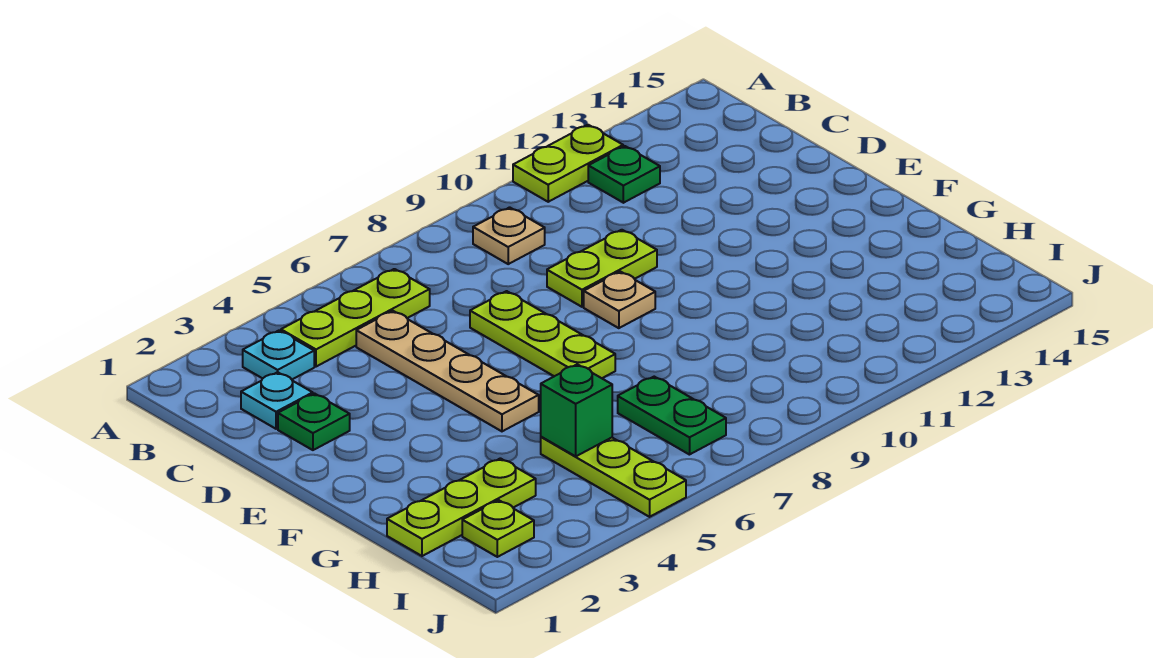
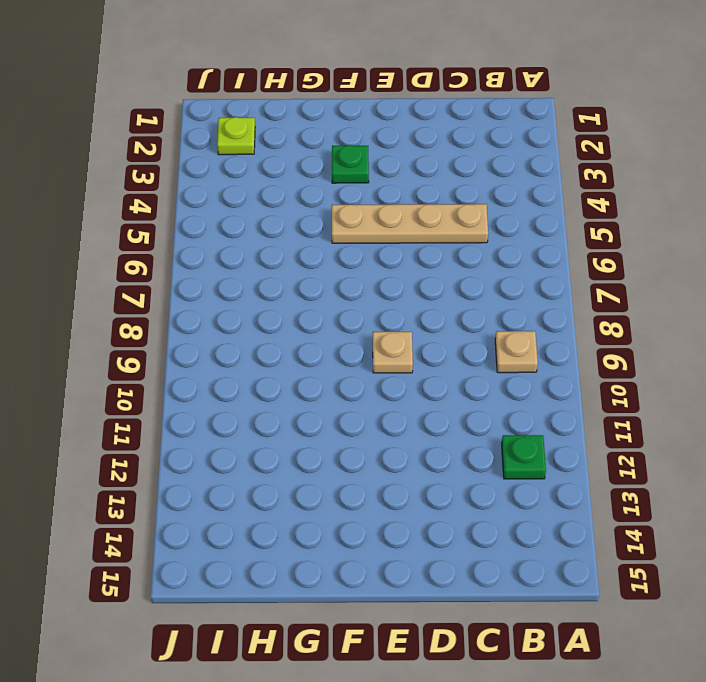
green plate F3 level 1 -> green plate D2 level 1
none -> lime plate A11:A12 level 1
none -> cyan plate B3 level 1
none -> lime plate B4:B6 level 1

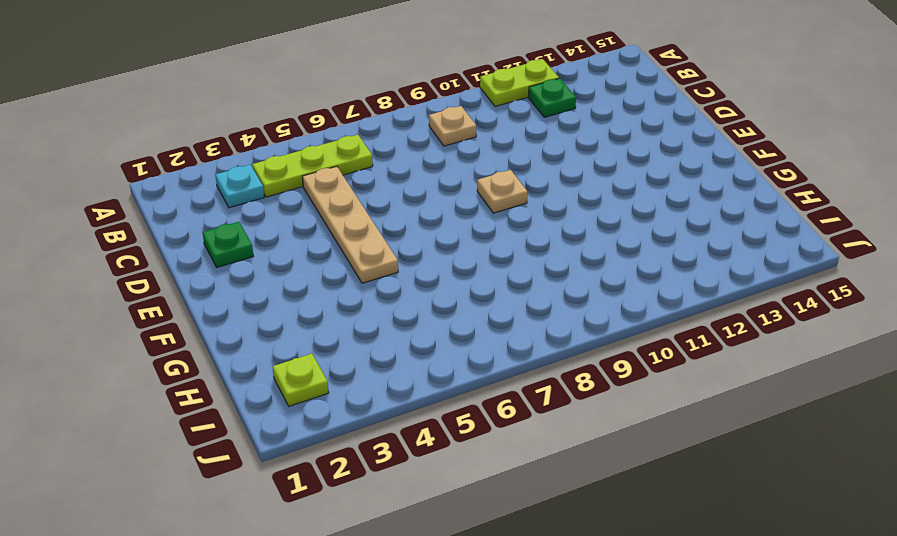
none -> cyan plate C2 level 1
none -> lime plate D7:F7 level 1
none -> lime plate D9:D10 level 1

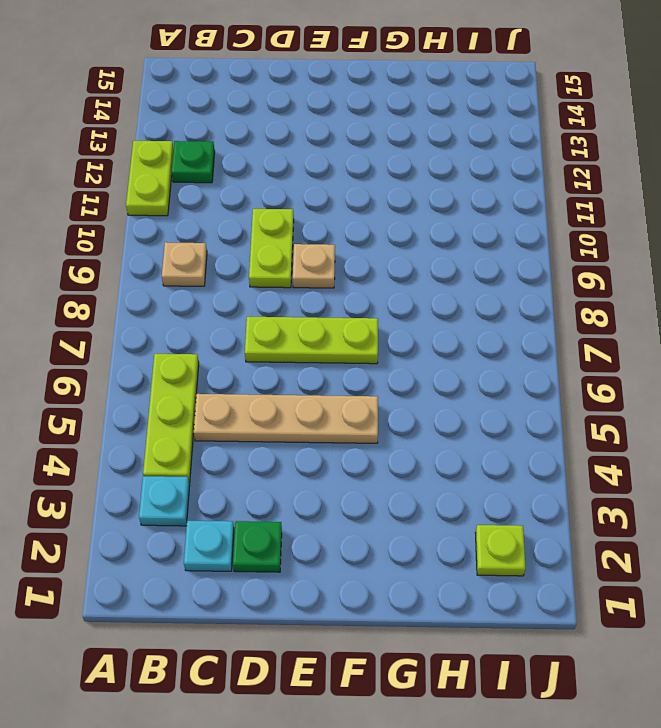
none -> lime plate H1:H3 level 1
none -> lime plate H5:J5 level 1
none -> green plate H7:I7 level 1

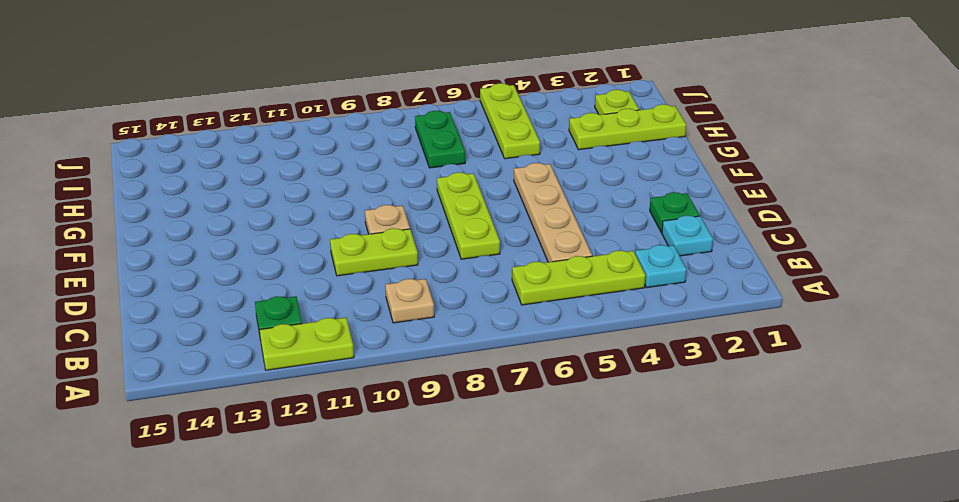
none -> green brick H5 level 2

